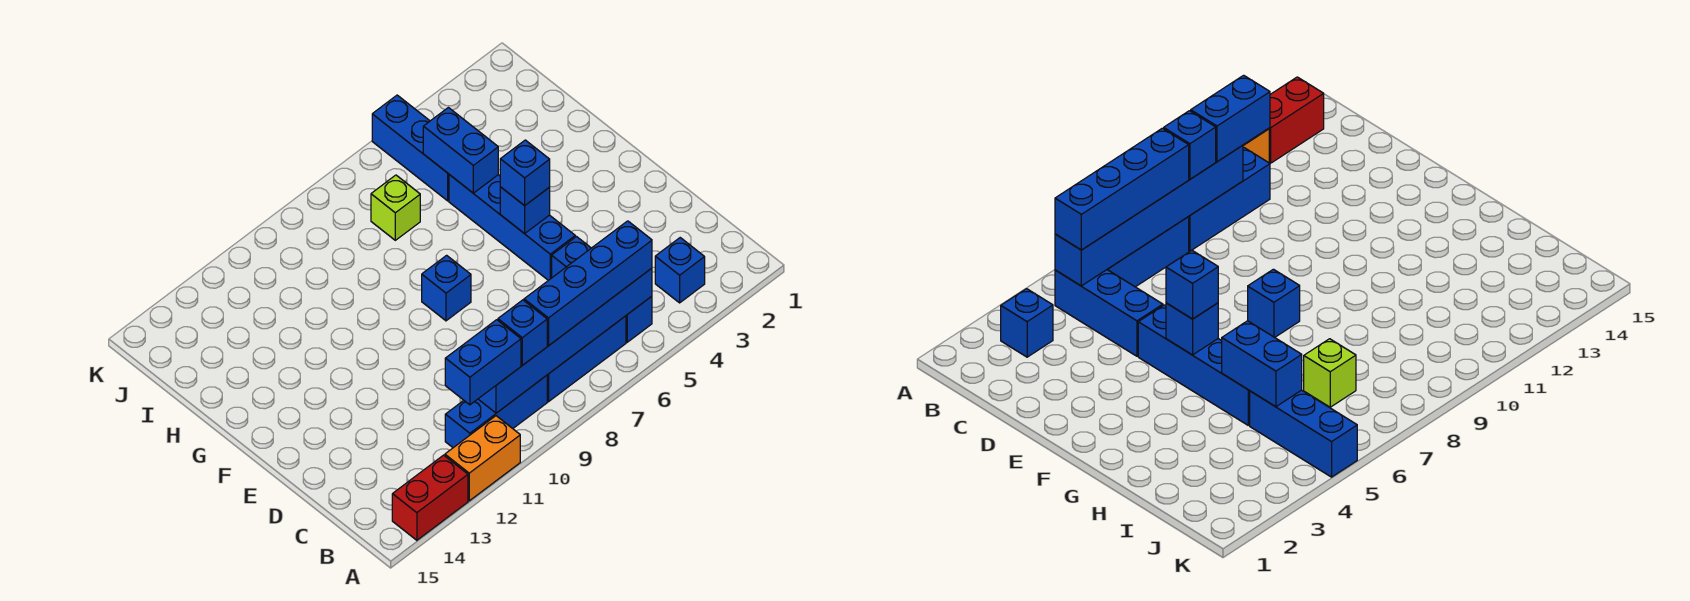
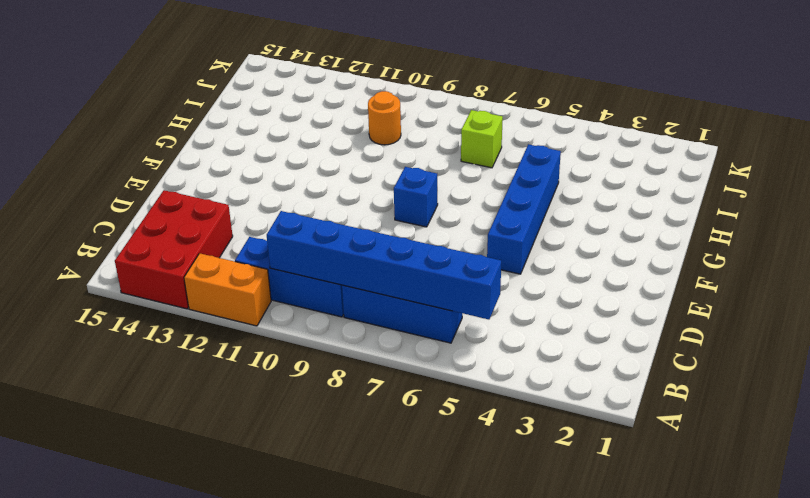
red brick A13:C14 level 1 -> red brick A13:A14 level 1
orange round brick I10 level 1 -> none
none -> blue brick B3 level 1
none -> blue brick B5:D5 level 1
none -> blue brick I5:K5 level 1

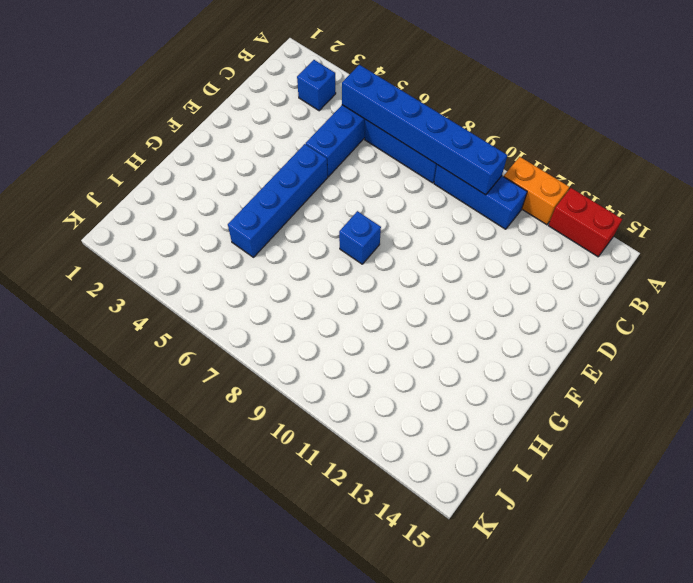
none -> blue brick I5:K5 level 1
none -> lime brick I7 level 1
none -> blue brick F5 level 2

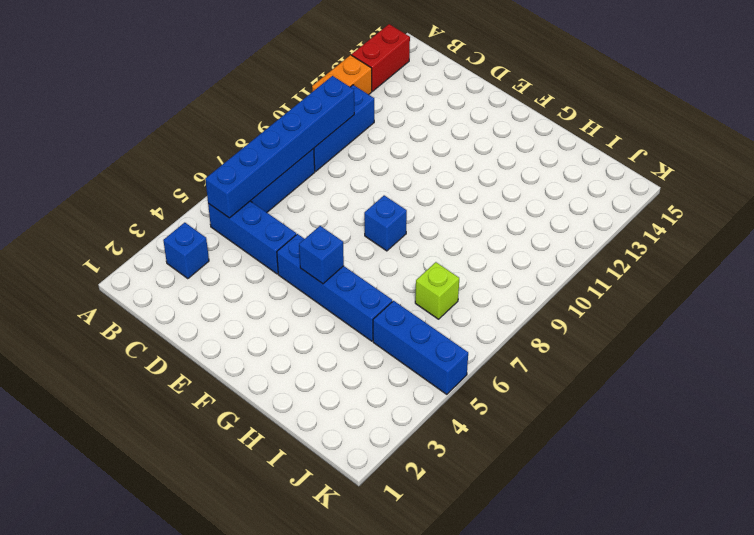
none -> blue brick H5:I5 level 2
none -> blue brick B5:B8 level 3
none -> blue brick B9 level 3

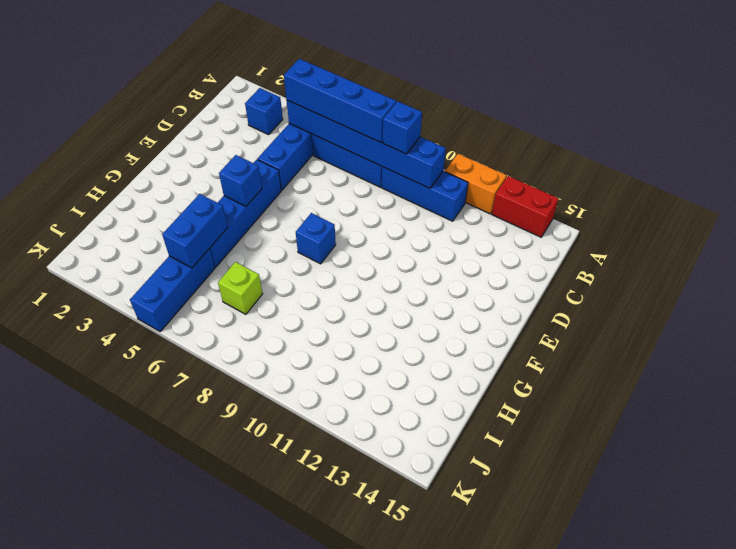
none -> blue brick B10:B11 level 3
none -> blue brick F5 level 3

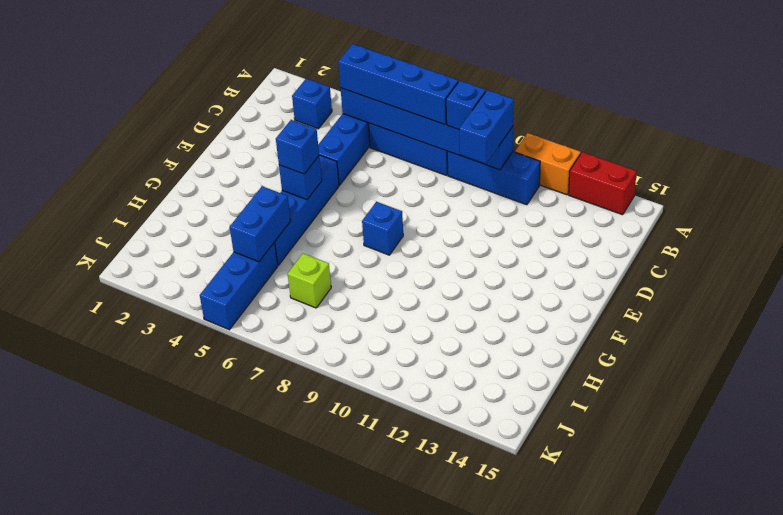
blue brick B10:C10 level 3 -> blue brick B10:B11 level 3

